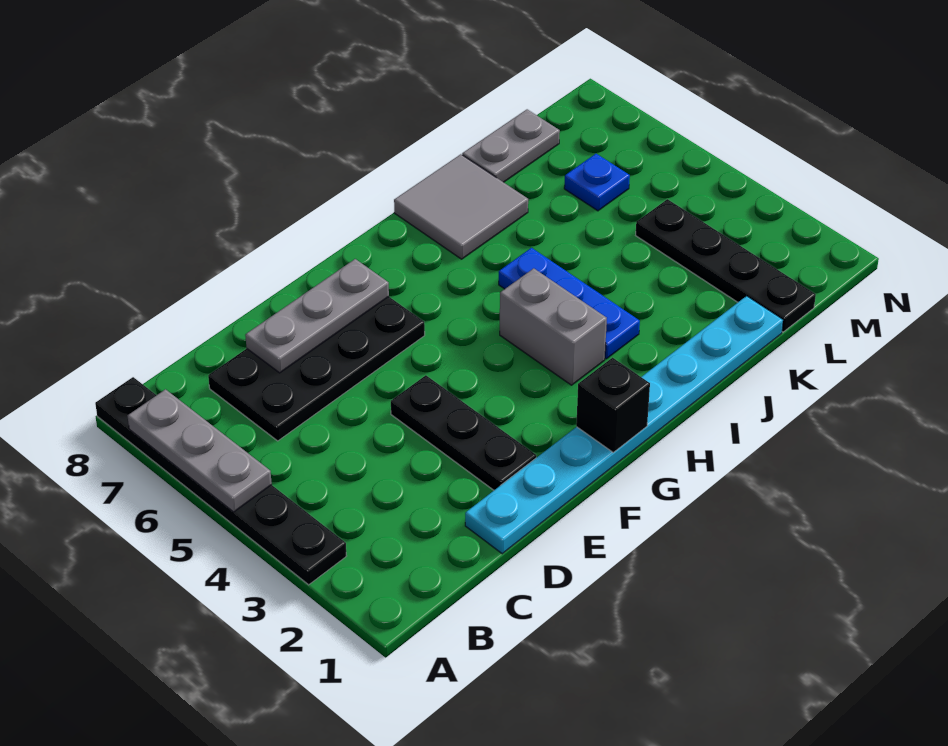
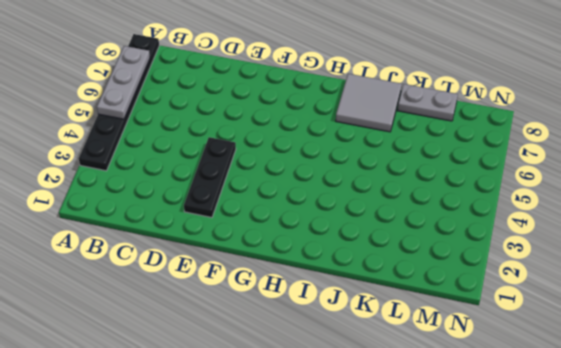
none -> black plate C6:F7 level 1
none -> cyan plate D1:K1 level 1
none -> grey brick H3:H4 level 1

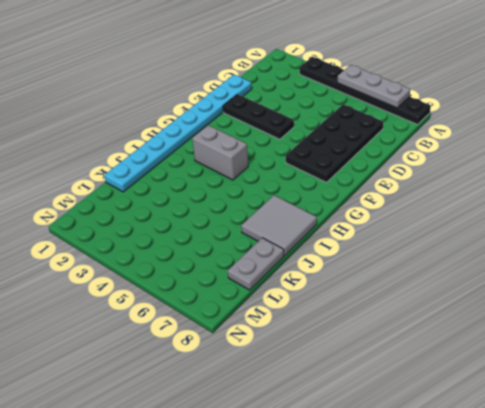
none -> blue plate I3:I5 level 1
none -> black plate L1:L4 level 1
none -> blue plate L6 level 1

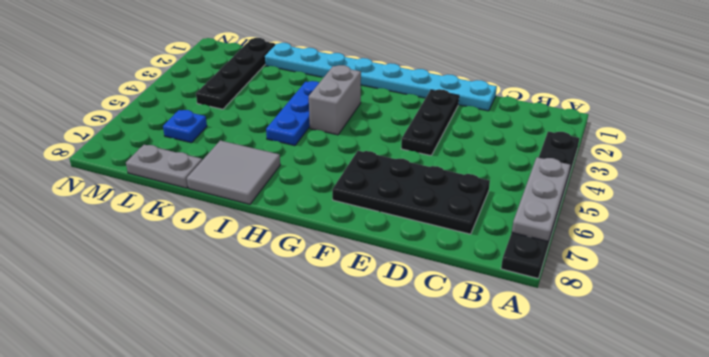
none -> grey plate D7:F7 level 2
none -> black brick G1 level 2

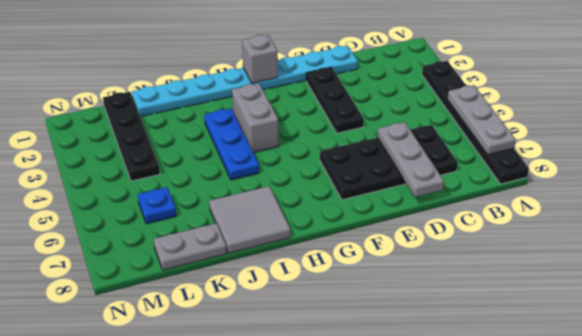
grey plate D6:D8 level 2 -> grey plate D7:F7 level 2
grey brick G1 level 2 -> black brick G1 level 2

